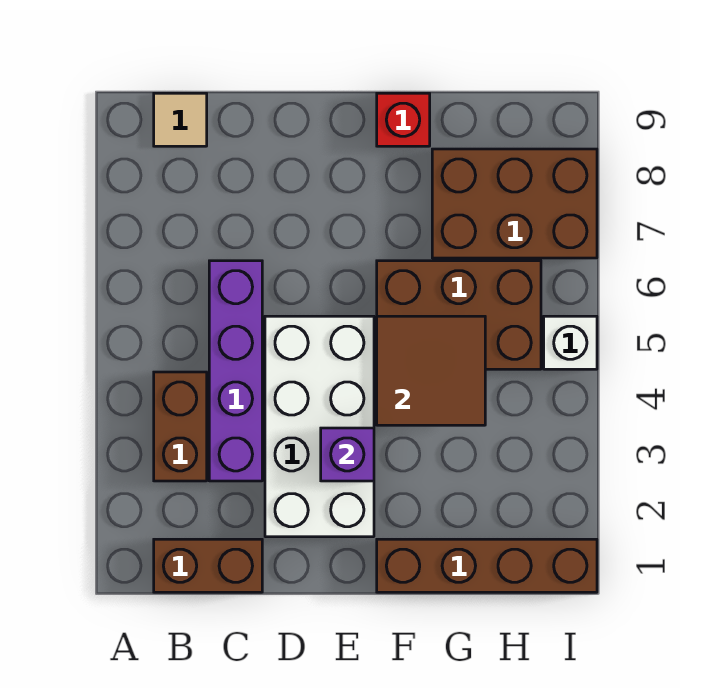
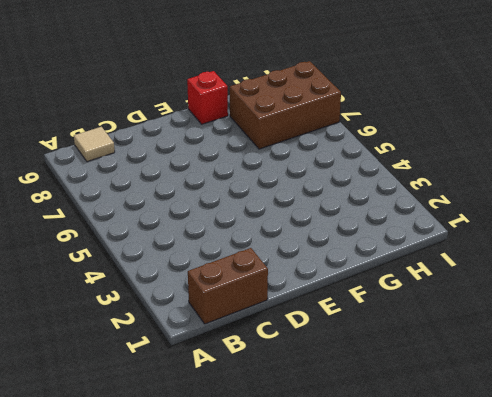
none -> brown brick B3:B4 level 1
none -> purple brick C3:C6 level 1
none -> white brick D2:E5 level 1

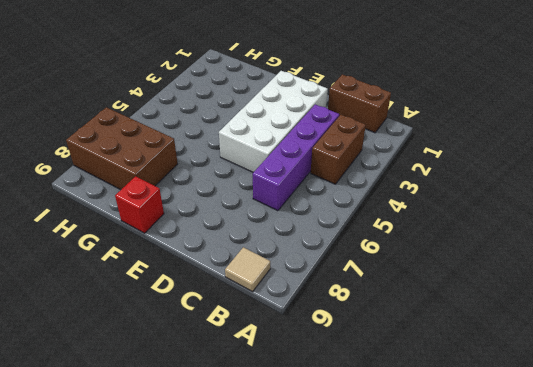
none -> brown brick F1:I1 level 1
none -> brown brick F5:H6 level 1
none -> white brick I5 level 1

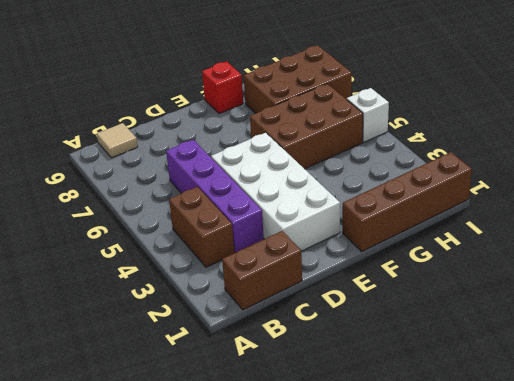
none -> purple brick E3 level 2
none -> brown tile F4:G5 level 2

